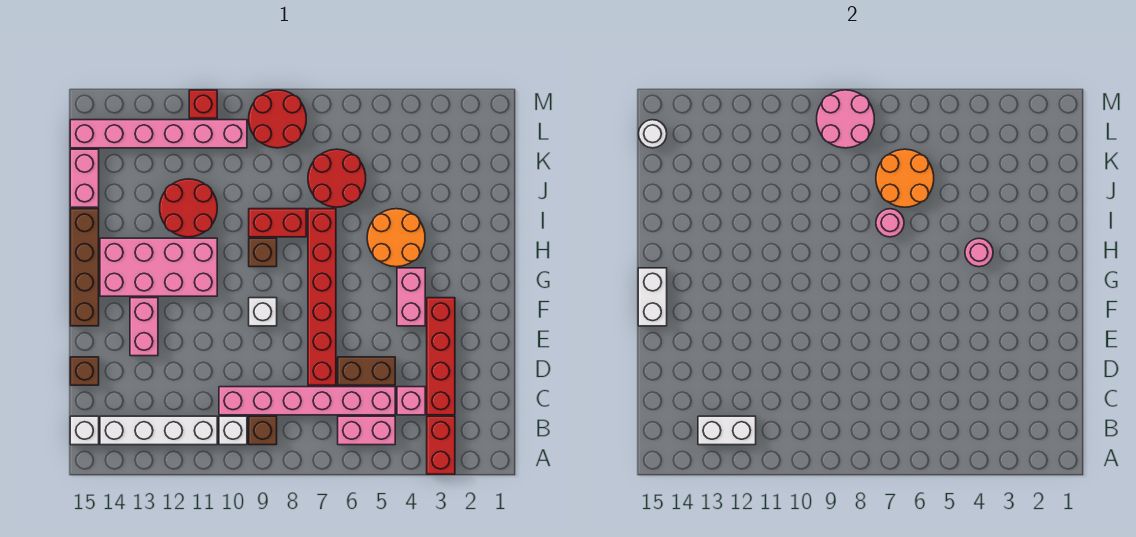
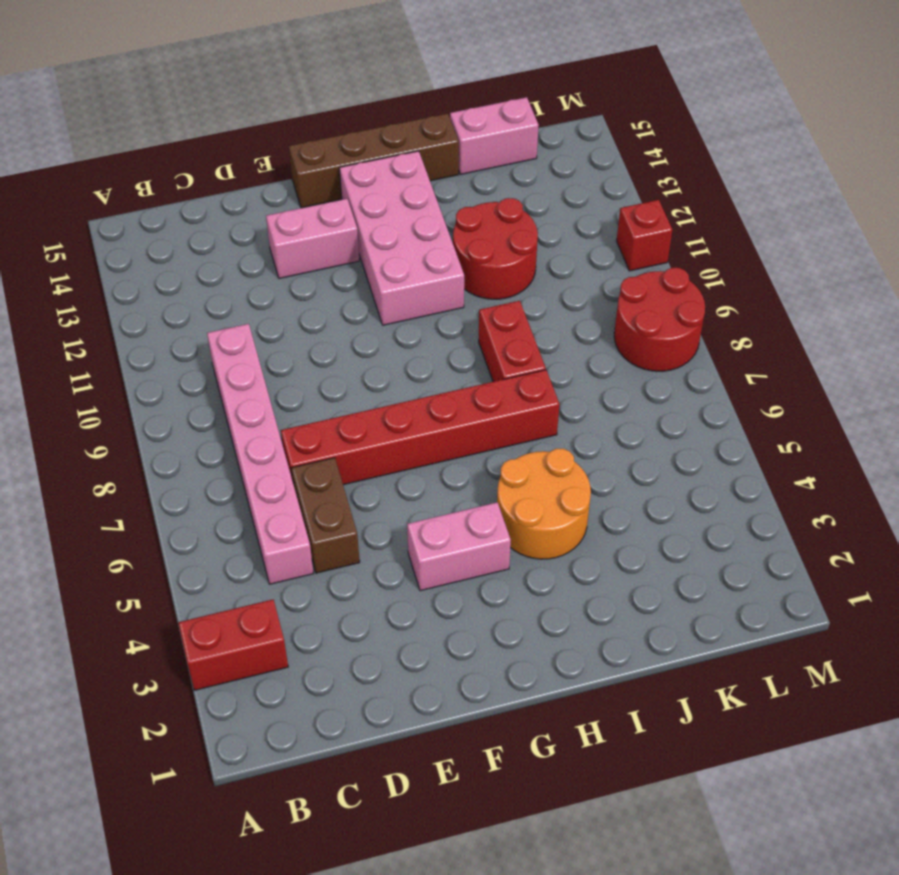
none -> pink brick B5:B6 level 1
none -> brown brick B9 level 1
none -> white brick B10 level 1
none -> white brick B11:B14 level 1

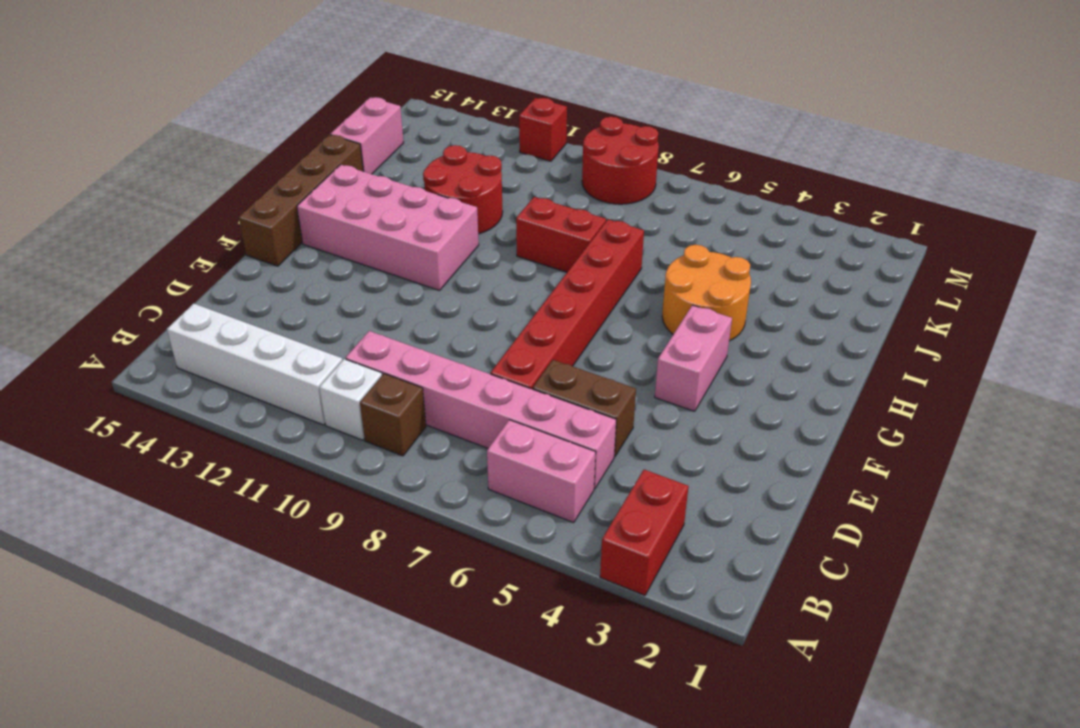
none -> white brick B15 level 1
none -> red brick C3:F3 level 1
none -> pink brick C4 level 1
none -> brown brick D15 level 1

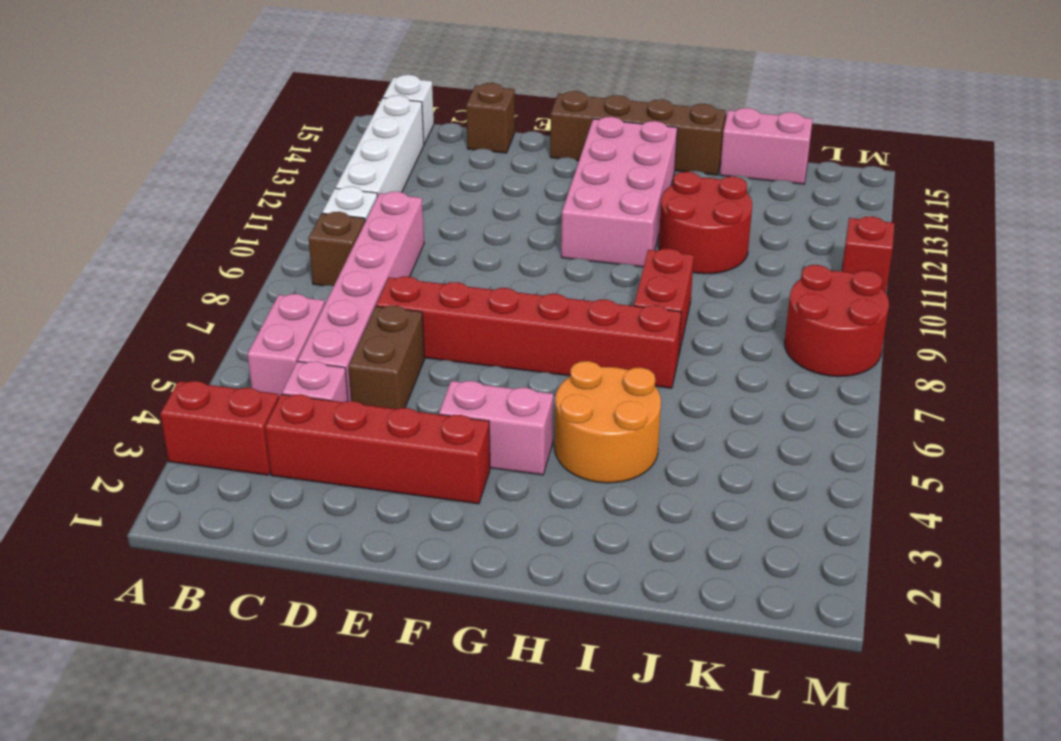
none -> pink brick E13:F13 level 1
none -> white brick F9 level 1
none -> brown brick H9 level 1
none -> red round brick J6:K7 level 1

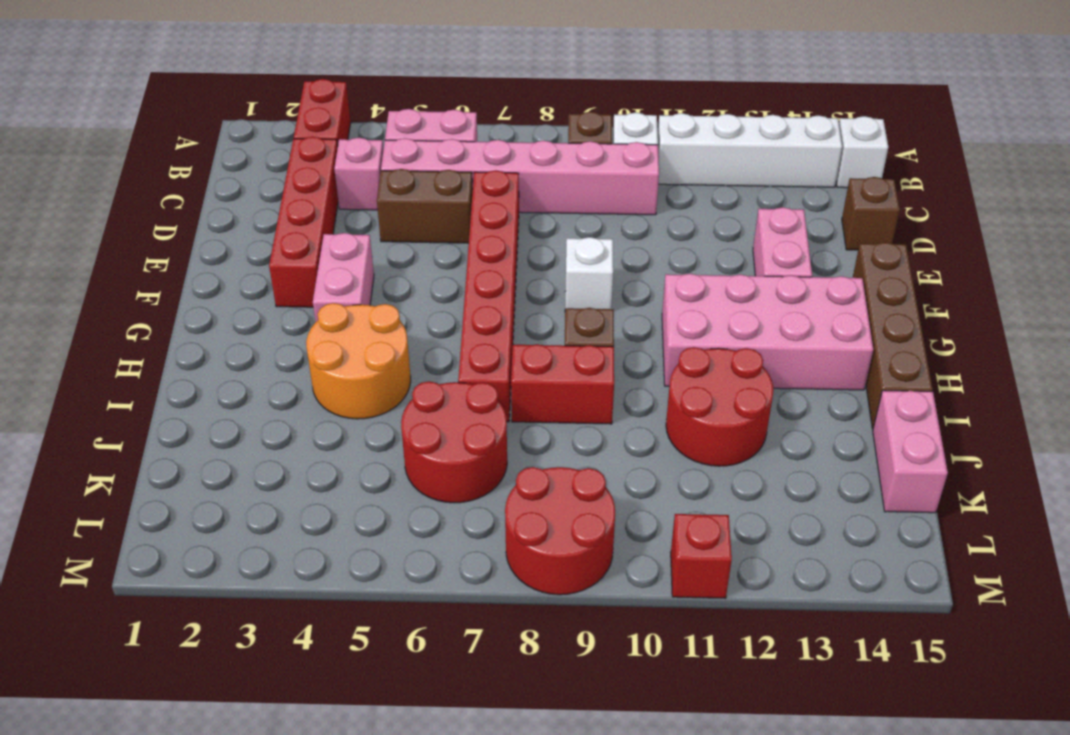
none -> pink brick L10:L15 level 1
none -> white brick B12:B13 level 2
none -> white brick F15:G15 level 2
none -> pink round brick H4 level 2

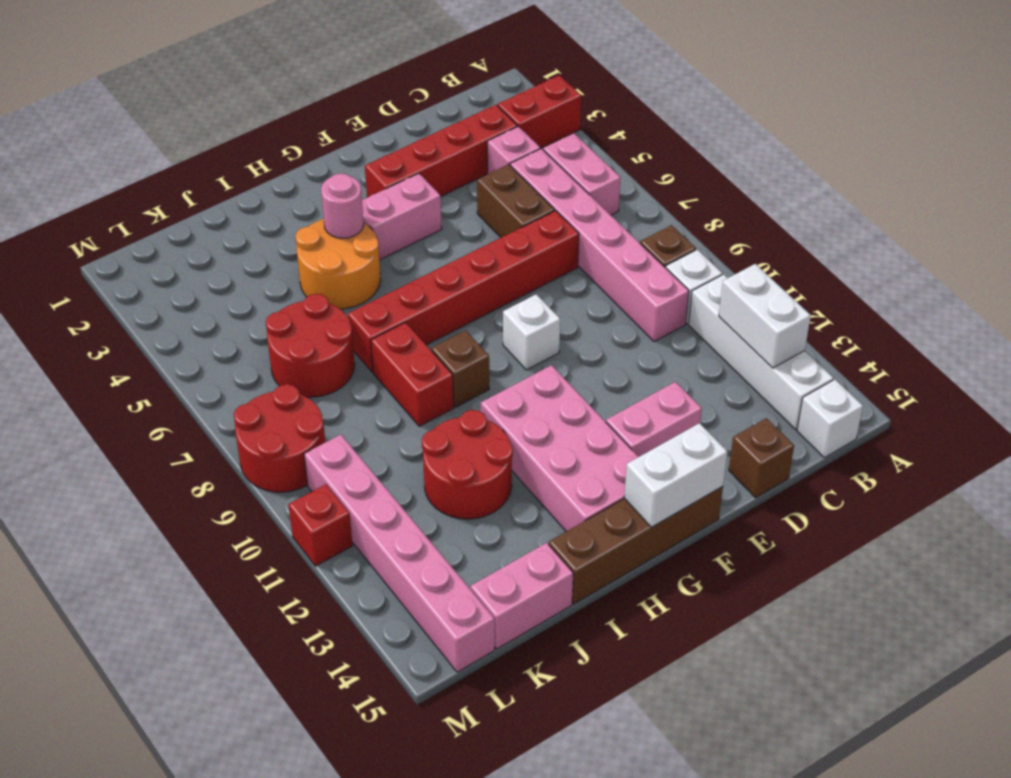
none -> pink round brick I7 level 2
none -> orange round brick J6:K7 level 2
none -> pink round brick L8:M9 level 2
none -> white round brick L15 level 2

